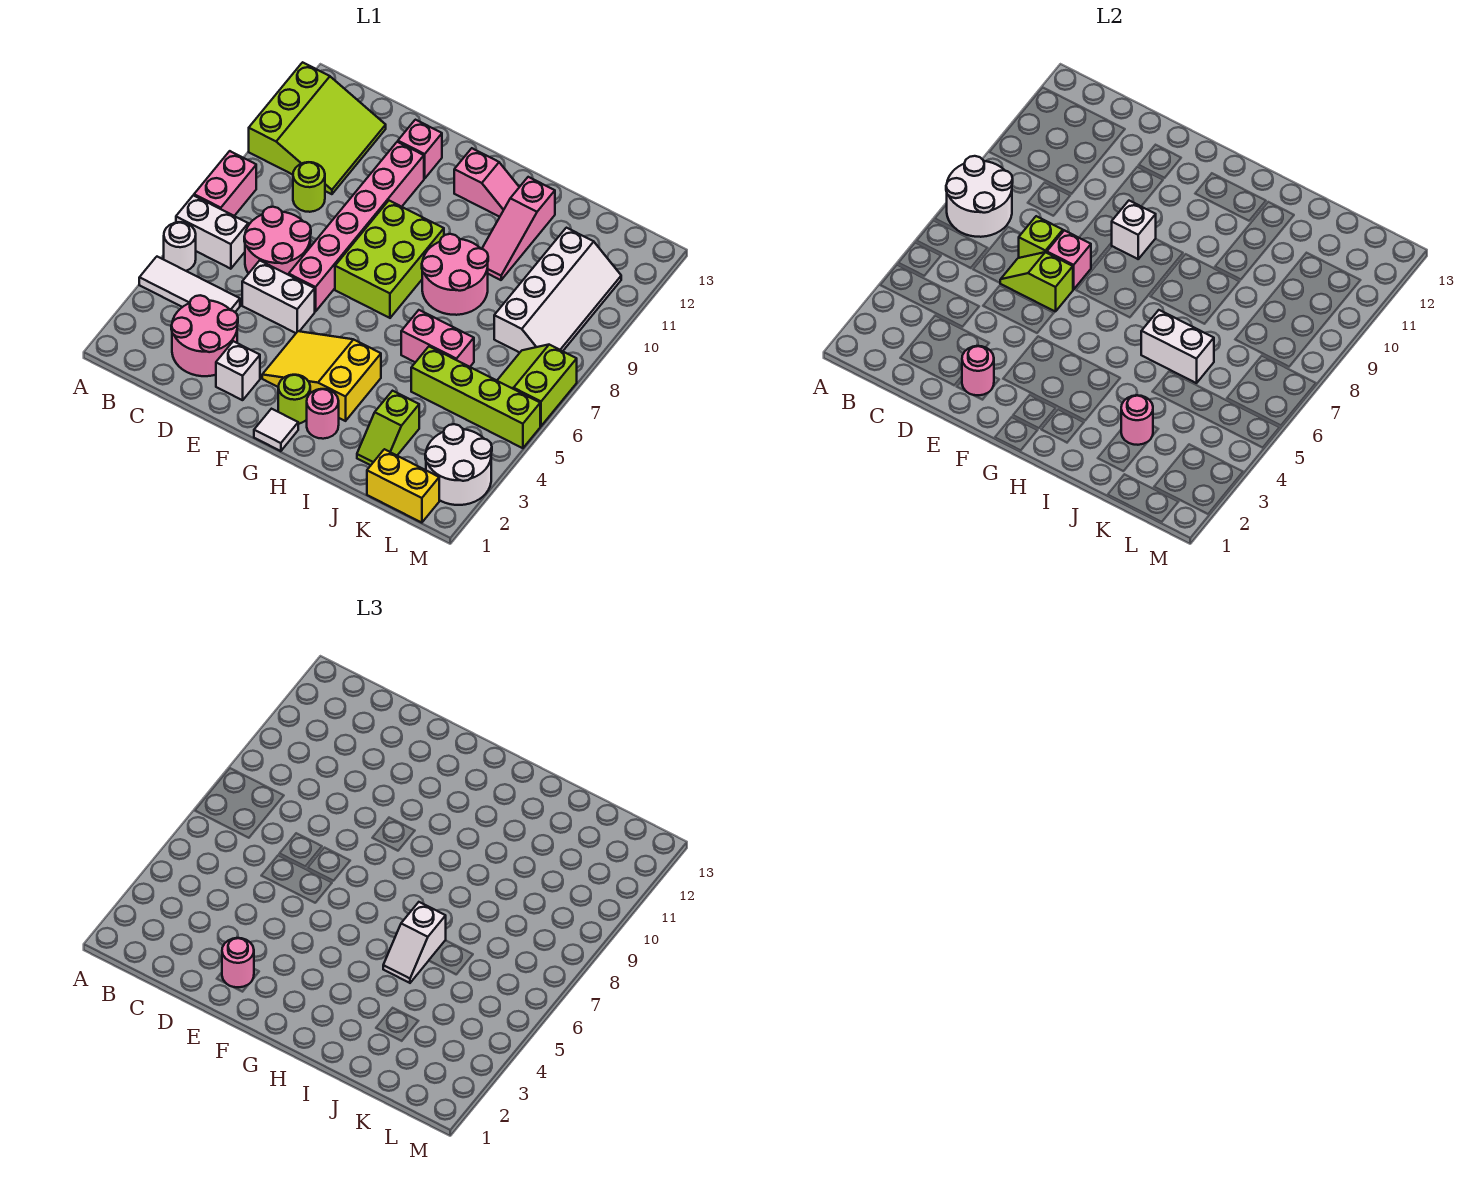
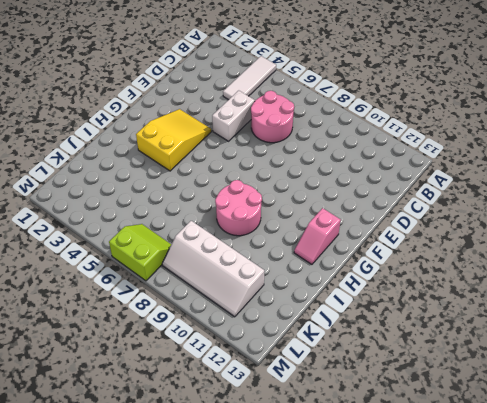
none -> white round brick A5 level 1
none -> white brick A6:B6 level 1
none -> pink brick A7:A8 level 1
none -> lime slope A10:C12 level 1 top A

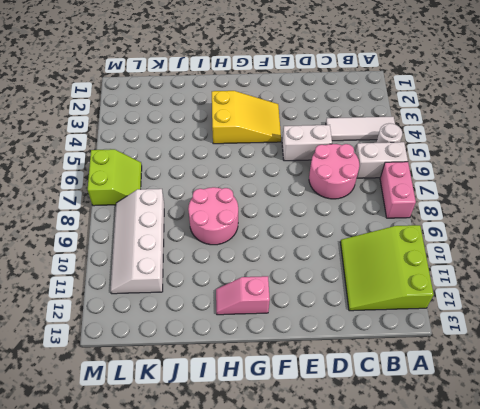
none -> pink round brick C2:D3 level 1
none -> lime round brick C9 level 1
none -> white brick E2 level 1
none -> pink brick E6:E11 level 1

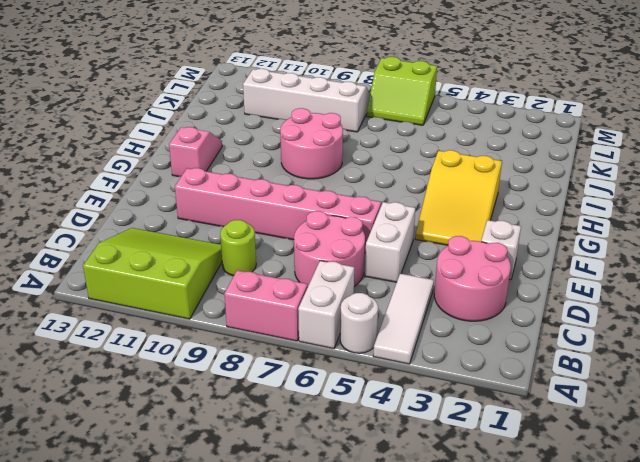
none -> pink brick E12 level 1
none -> lime brick F7:G9 level 1
none -> white tile G1 level 1
none -> lime round brick G2 level 1

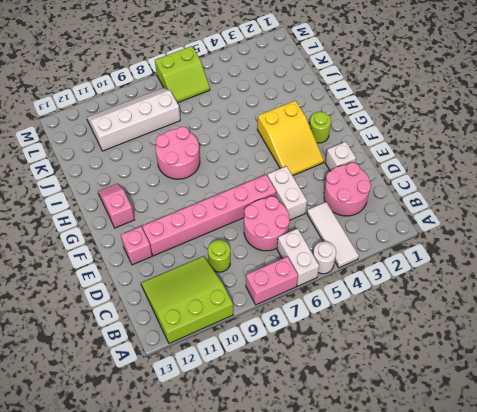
none -> lime brick F7:G9 level 1
none -> white tile G1 level 1
none -> pink round brick H2 level 1
none -> pink brick I6:J6 level 1

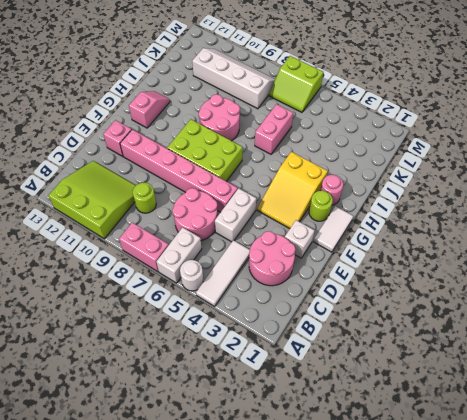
white tile F1:G1 level 1 -> white tile G1 level 1
none -> pink slope I10:I12 level 1 top 12
none -> lime slope J2:J3 level 1 top 3
none -> lime brick J5:M5 level 1
none -> yellow brick K1:L1 level 1

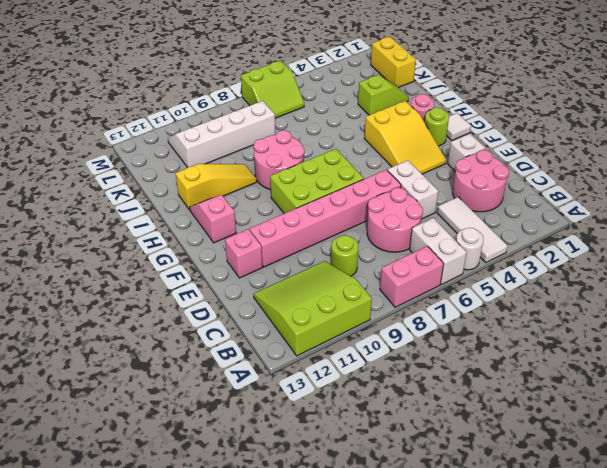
yellow slope I10:I12 level 1 top 12 -> pink slope I10:I12 level 1 top 12
none -> pink brick I6:J6 level 1
none -> lime brick J5:M5 level 1
none -> white round brick L2:M3 level 1
none -> white round brick A7:B8 level 2

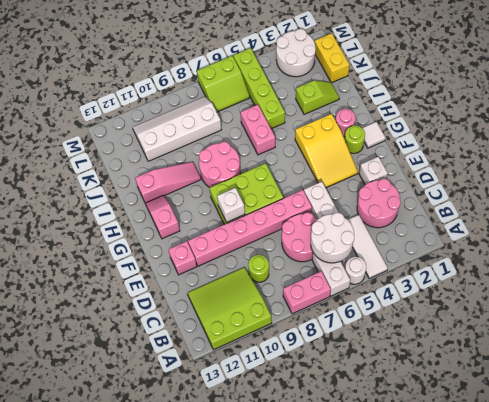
white round brick B5:C6 level 2 -> white round brick A7:B8 level 2
none -> lime slope D6:E6 level 2 top E
none -> lime brick D7 level 2
none -> pink round brick E2 level 2
none -> pink brick E7 level 2

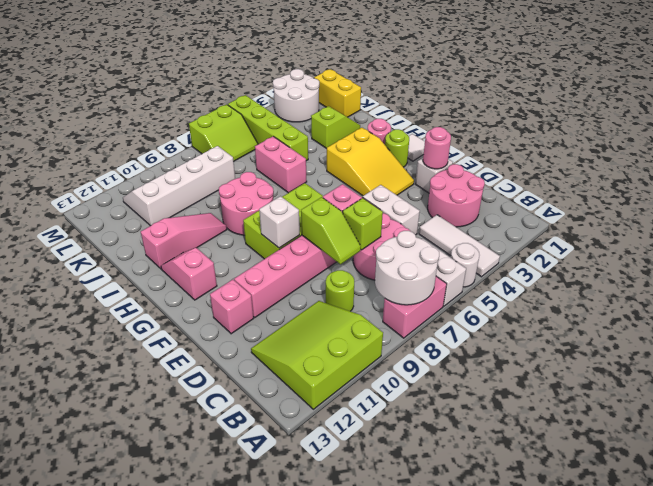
lime slope D8:E8 level 2 top E -> lime slope D6:E6 level 2 top E
none -> white brick I6:J6 level 2
none -> pink round brick J3 level 2
none -> pink round brick E2 level 3
none -> white slope I5:I6 level 3 top 6

